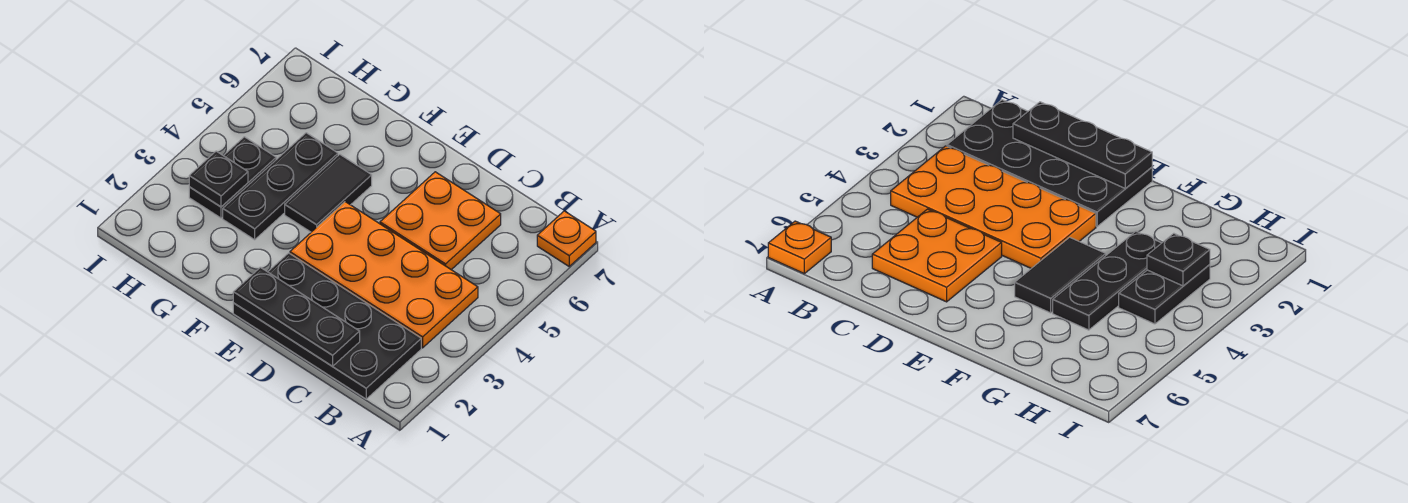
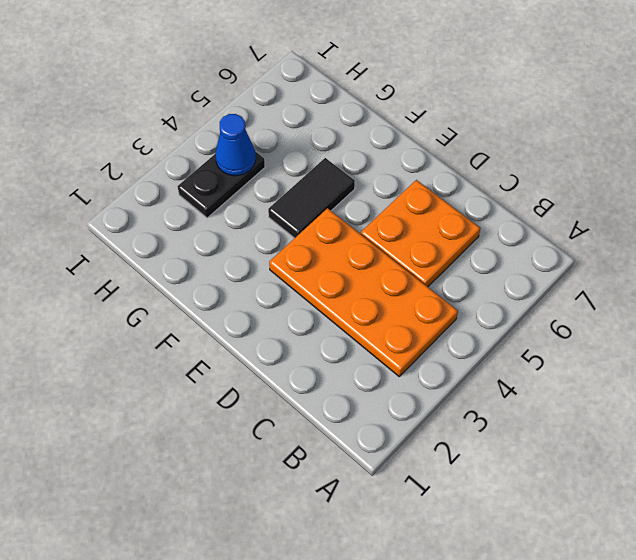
blue cone H4 level 2 -> none
none -> orange plate A7 level 1
none -> black plate B1:E2 level 1

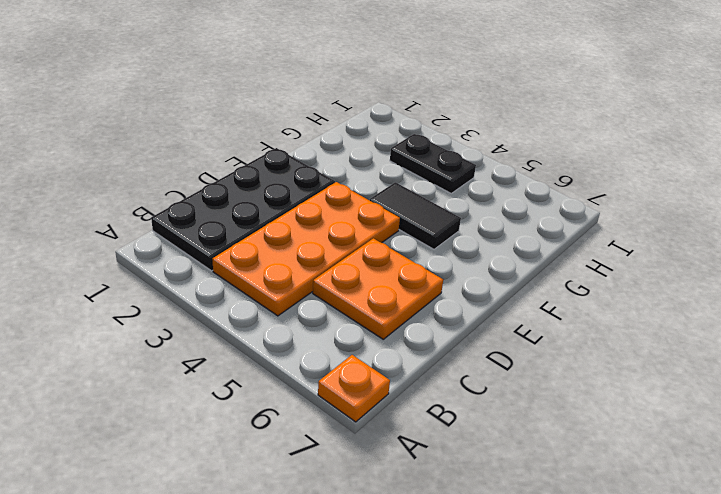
none -> black plate G3:G5 level 1
none -> black plate C1:E1 level 2

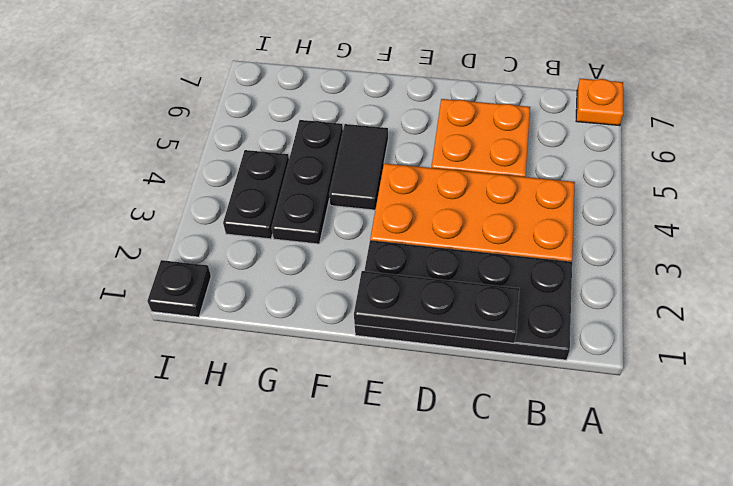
black plate I1 level 1 -> black plate H3 level 2

